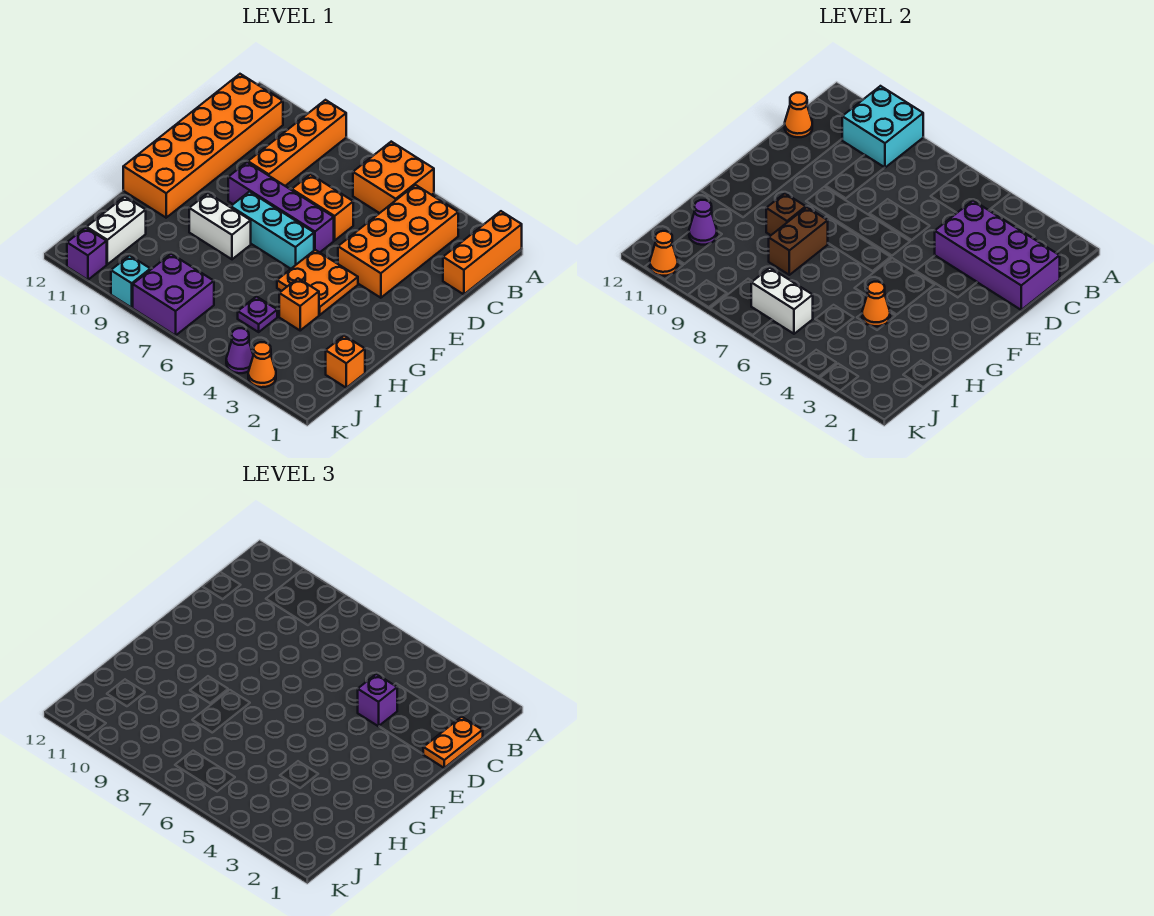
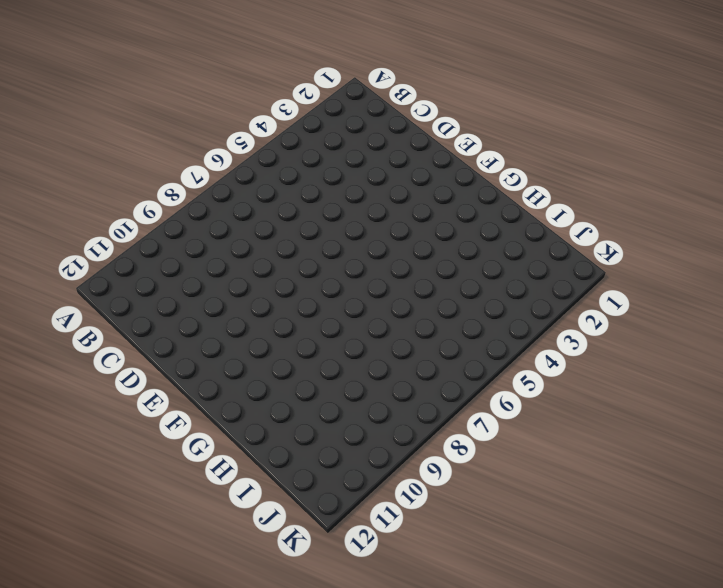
none -> orange brick A1:C1 level 1
none -> orange brick A5:B6 level 1
none -> orange brick A9:D9 level 1
none -> orange brick B3:E4 level 1

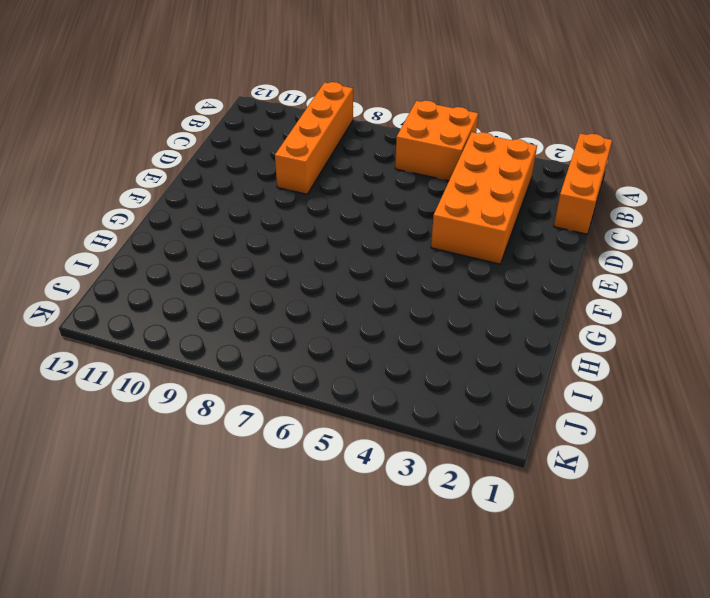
none -> orange brick B11:G12 level 1
none -> orange brick D6:D7 level 1
none -> purple brick E6:E9 level 1
none -> orange plate F4:G5 level 1

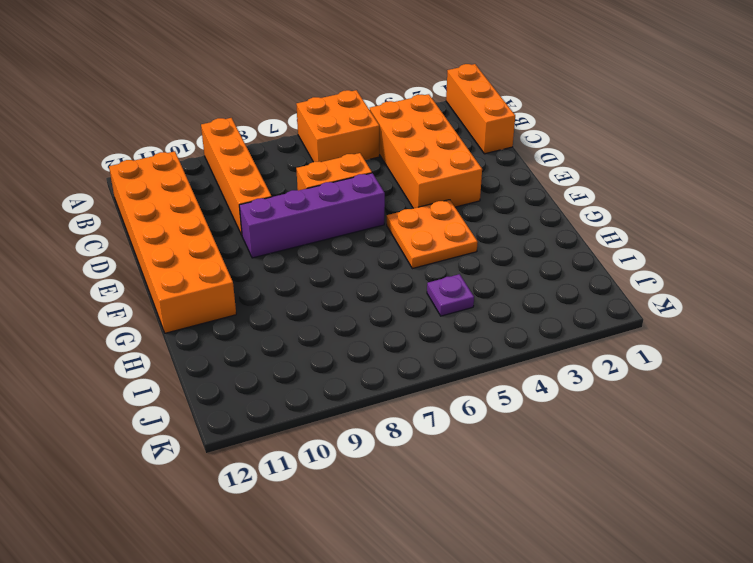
none -> cyan brick F6:F8 level 1
none -> white brick G8:G9 level 1
none -> orange brick H4 level 1
none -> orange brick I1 level 1

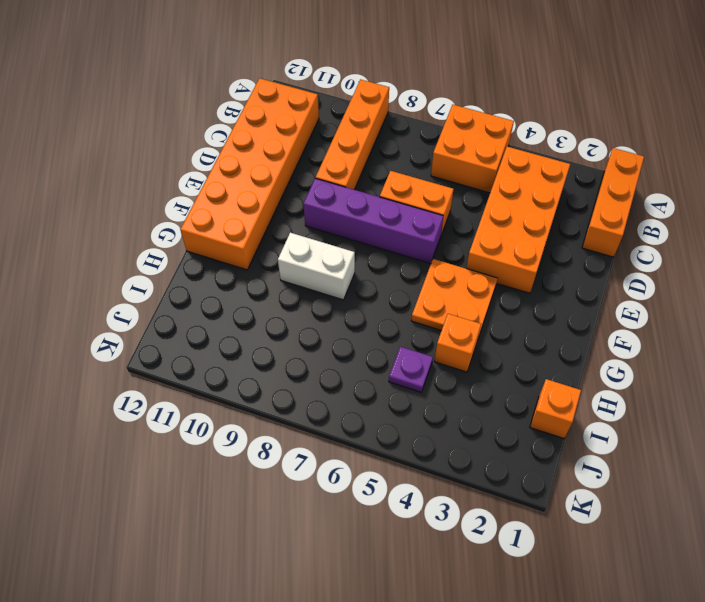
none -> cyan brick F6:F8 level 1
none -> white brick I11:J11 level 1
none -> purple brick J7:K8 level 1
none -> orange cone K3 level 1

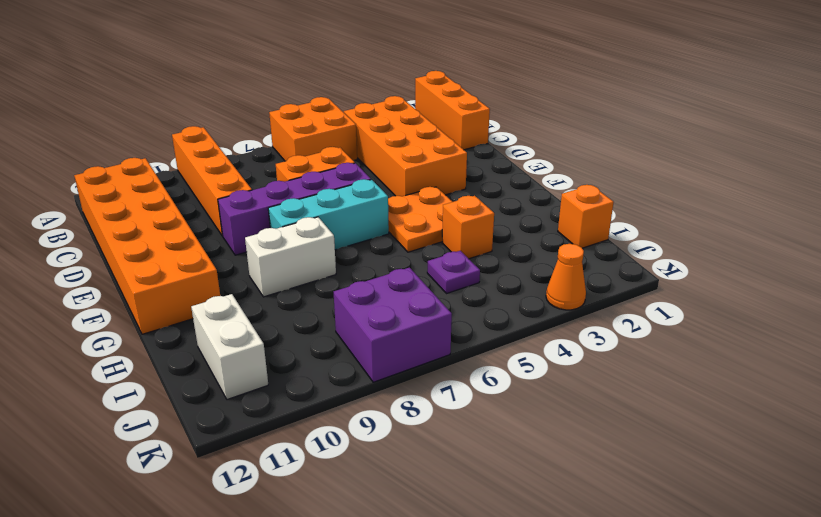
none -> purple cone K4 level 1
none -> cyan brick K9 level 1
none -> purple brick K11 level 1
none -> cyan brick A9:B10 level 2

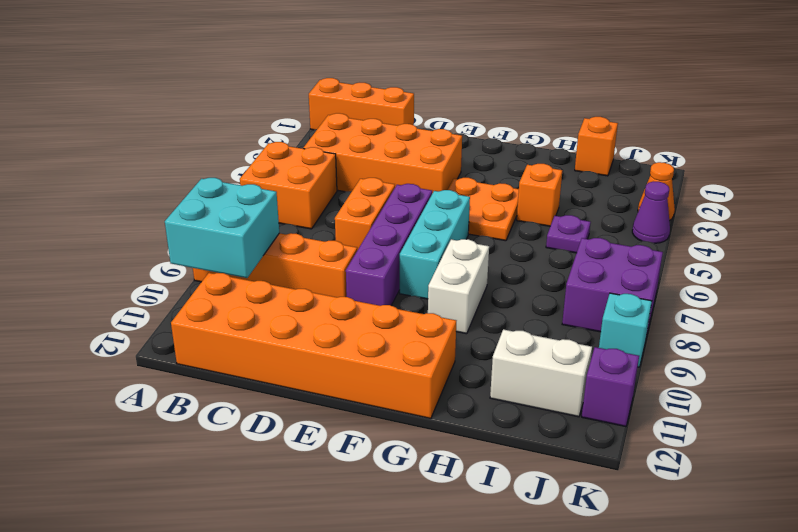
none -> purple brick C1:D4 level 2
none -> orange cone C12 level 2
none -> brown brick G8:H8 level 2
none -> brown brick G9 level 2

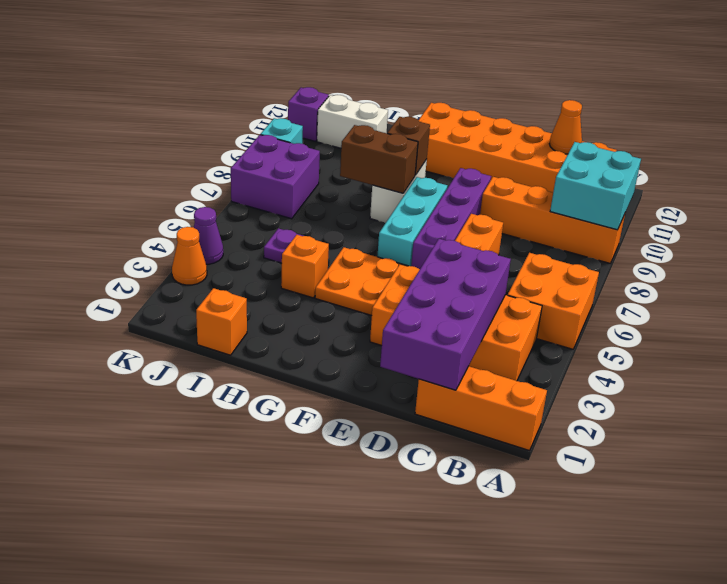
none -> orange cone H4 level 2
none -> purple cone I11 level 2
none -> white brick J6:J7 level 2
none -> orange cone K11 level 2

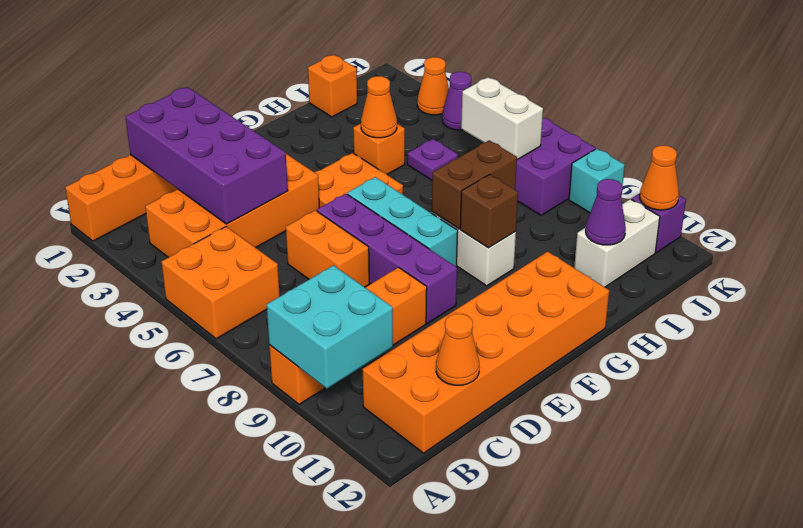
none -> orange plate C1:D1 level 3
none -> purple brick D4 level 3

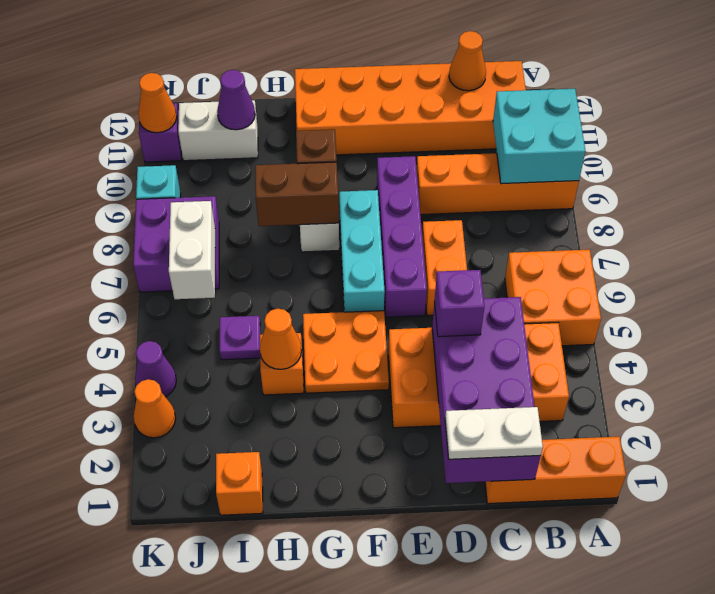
white plate C1:D1 level 3 -> orange plate C1:D1 level 3

